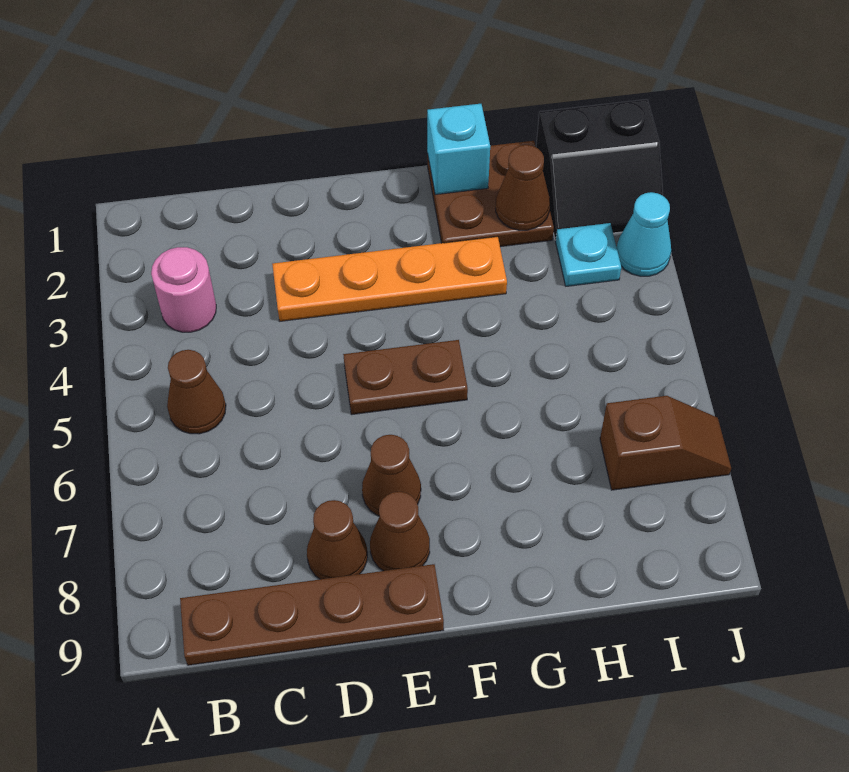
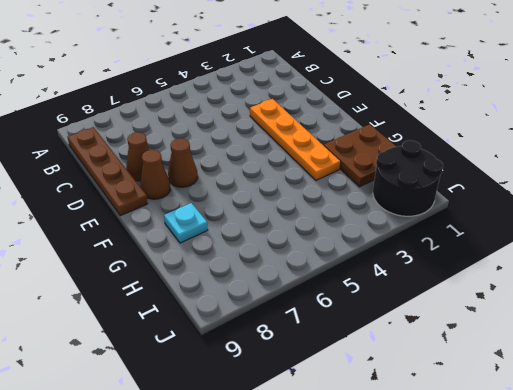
cyan plate G8 level 1 -> cyan plate I3 level 1
black round brick I1:J2 level 1 -> black slope I1:J2 level 1 top 1
none -> pink round brick B3 level 1
none -> brown cone B5 level 1
none -> brown plate E5:F5 level 1

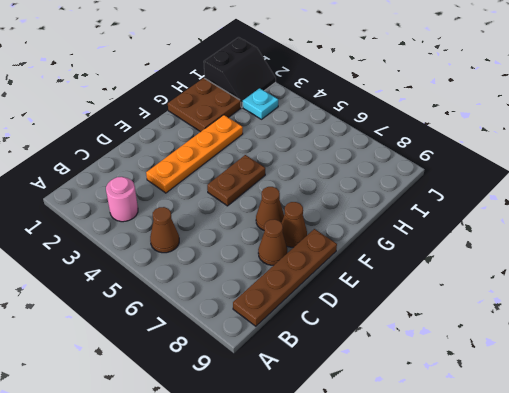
none -> brown slope I7:J7 level 1 top I
none -> cyan cone J3 level 1
none -> cyan brick G1 level 2

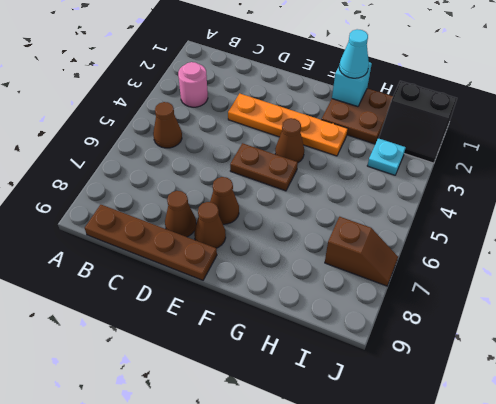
brown cone F4 level 1 -> brown cone H2 level 2
cyan cone G1 level 3 -> cyan cone J3 level 1

